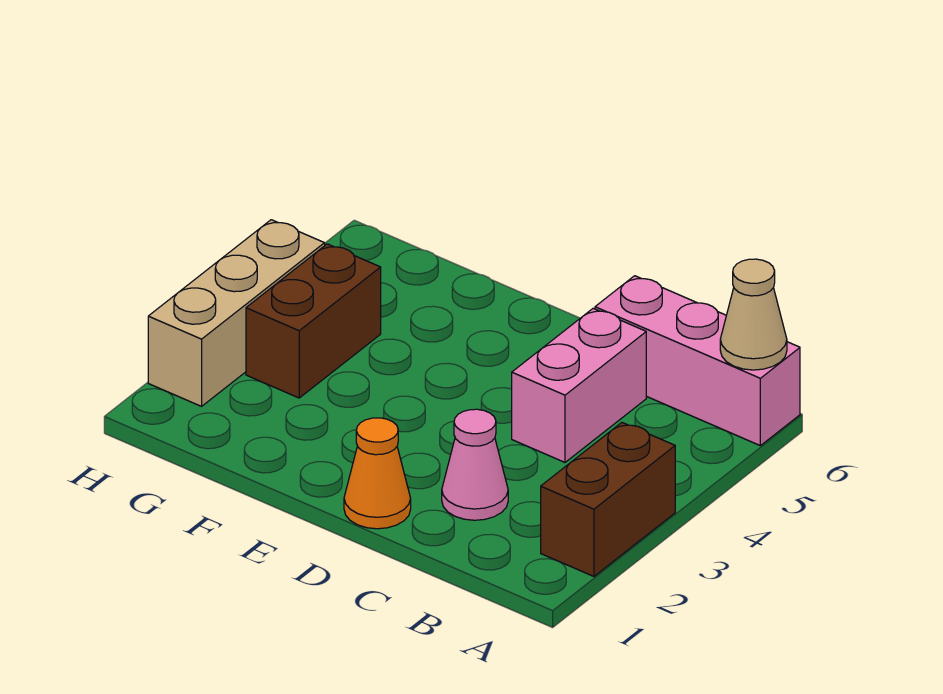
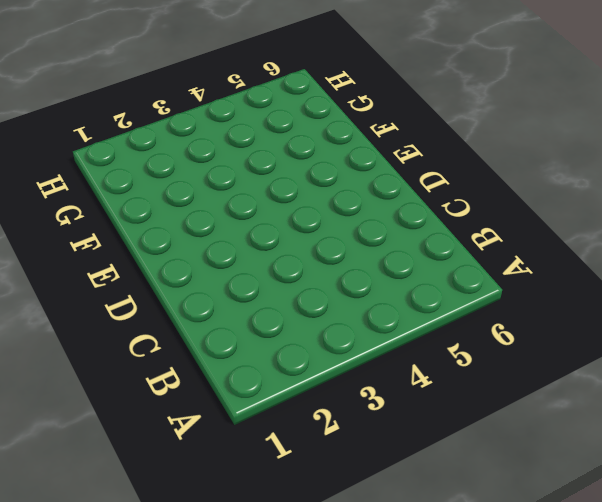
none -> brown brick A2:A3 level 1
none -> pink brick A6:C6 level 1

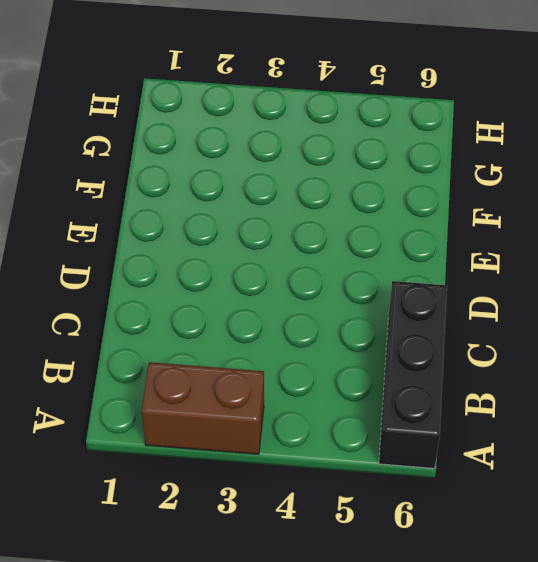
black brick A6:C6 level 1 -> pink brick A6:C6 level 1
none -> pink cone C2 level 1
none -> pink brick C4:C5 level 1

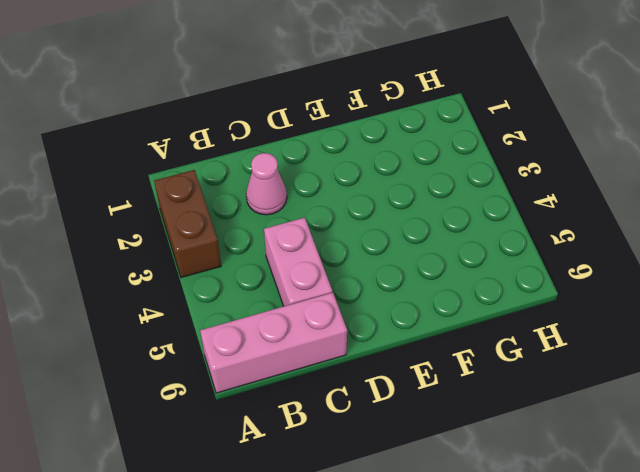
none -> orange cone D1 level 1
none -> brown brick G3:G4 level 1

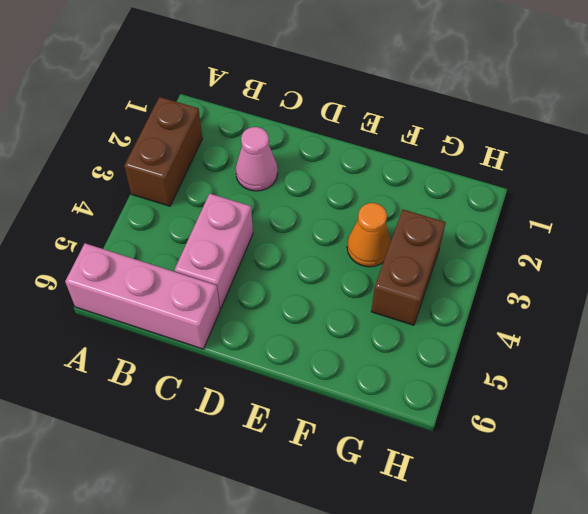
orange cone F3 level 1 -> orange cone D1 level 1
none -> tan brick H2:H4 level 1
none -> tan cone A6 level 2

